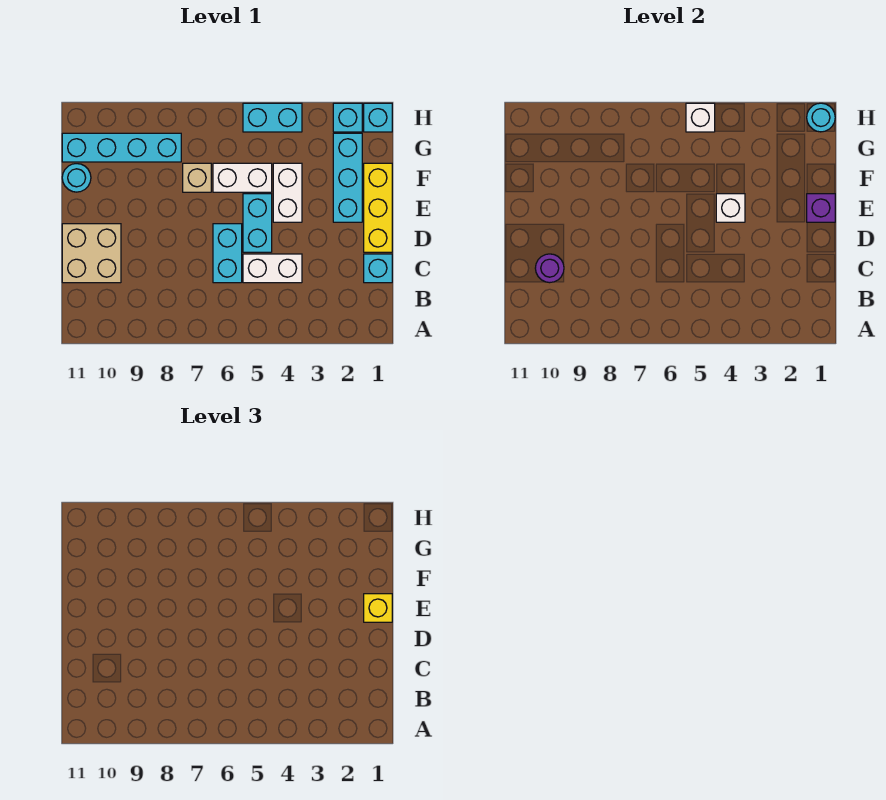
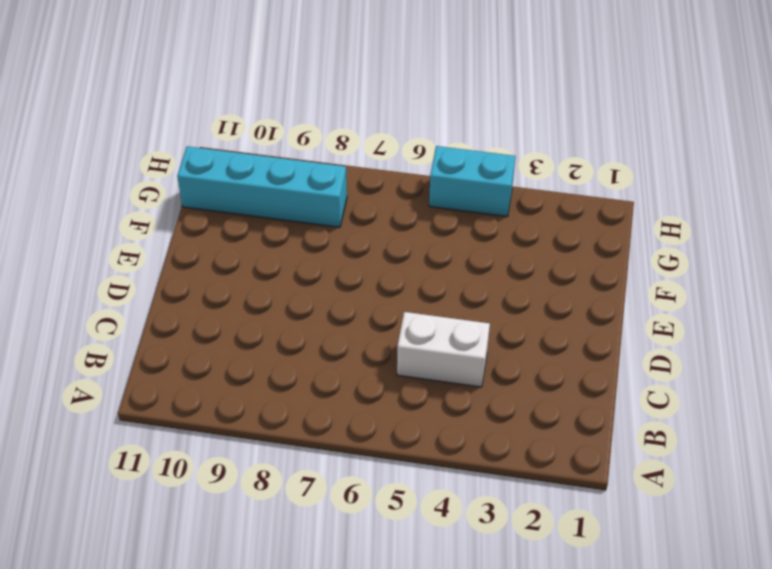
none -> cyan brick C1 level 1
none -> cyan brick C6:D6 level 1
none -> tan brick C10:D11 level 1

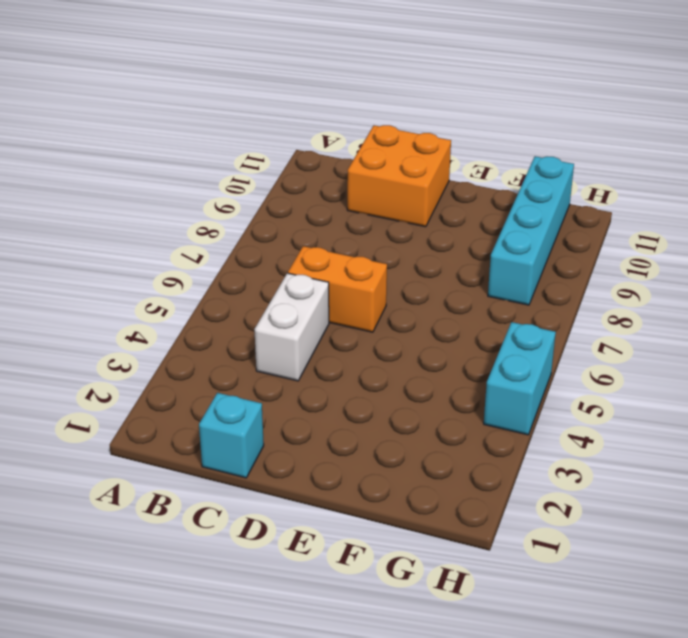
orange brick C6:D6 level 1 -> cyan brick C6:D6 level 1
orange brick C10:D11 level 1 -> tan brick C10:D11 level 1
none -> yellow brick D1:F1 level 1
none -> cyan brick D5:E5 level 1
none -> cyan brick E2:G2 level 1

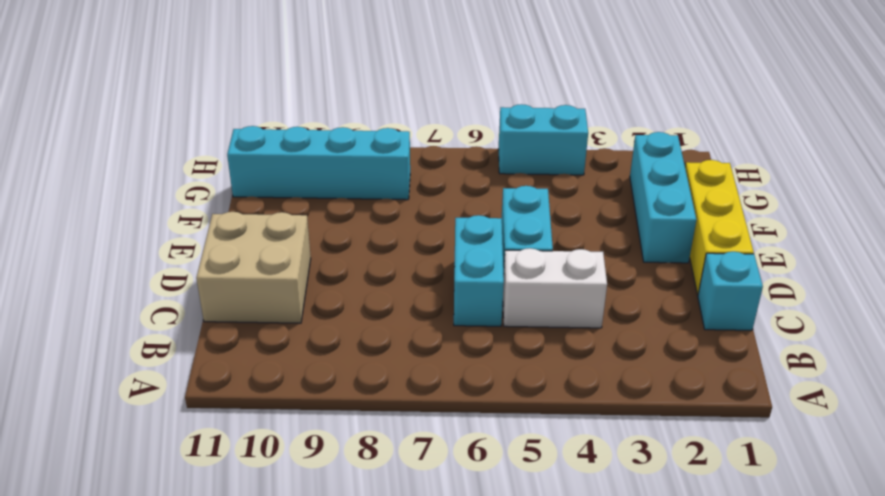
none -> white brick E4:F4 level 1
none -> white brick F5:F6 level 1
none -> tan brick F7 level 1

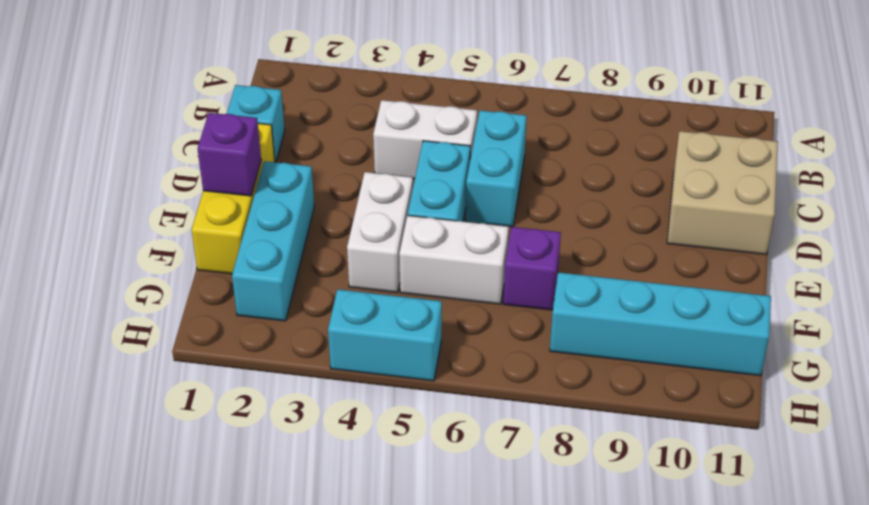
purple brick F7 level 1 -> tan brick F7 level 1
none -> cyan round brick F11 level 1
none -> cyan brick H1 level 1
none -> cyan brick H2 level 1

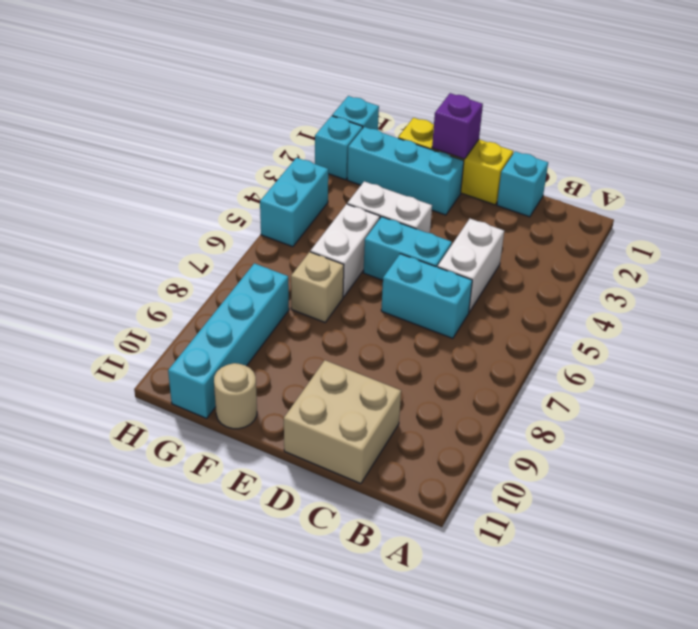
tan round brick F11 level 1 -> cyan round brick F11 level 1
none -> purple round brick C10 level 2
none -> white brick E4 level 2
none -> cyan round brick H1 level 2

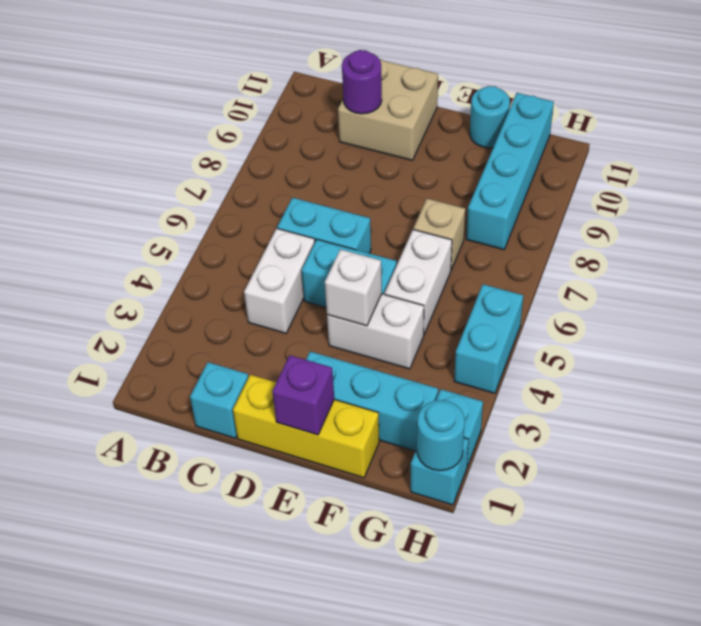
none -> white brick H5 level 2
none -> yellow brick E1 level 3

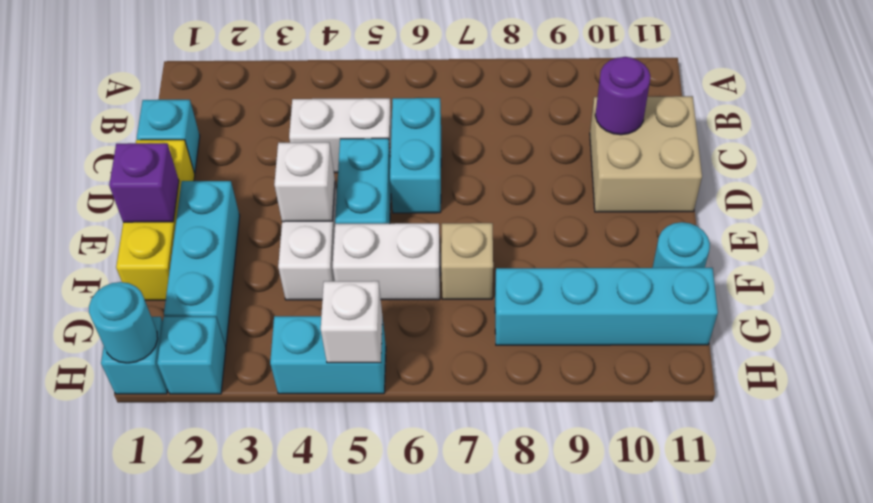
none -> yellow brick E1 level 3

